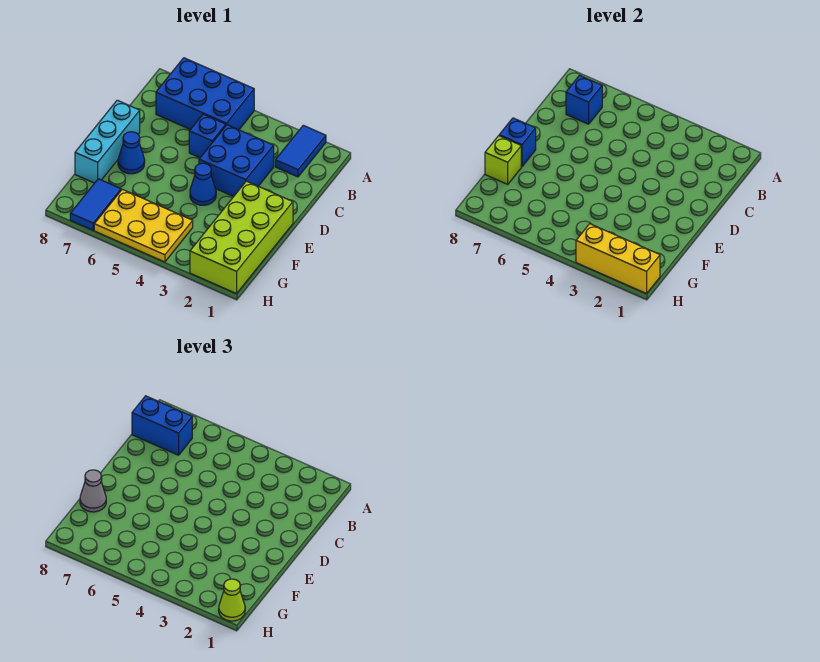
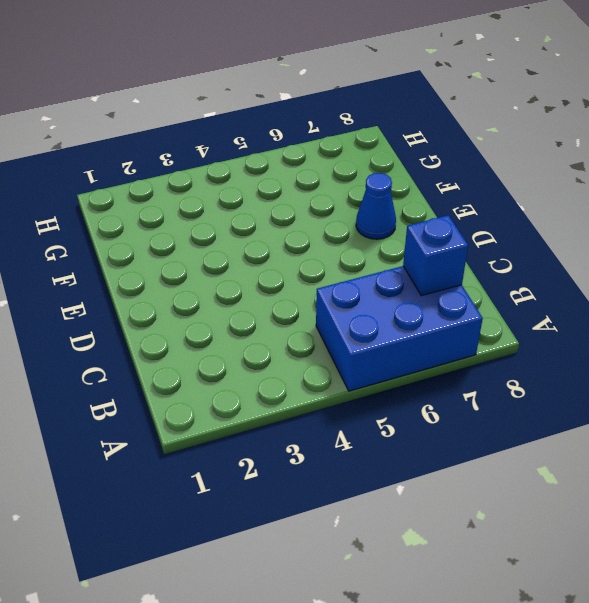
none -> blue tile A2:B2 level 1
none -> blue brick C3:D4 level 1
none -> blue brick C5 level 1

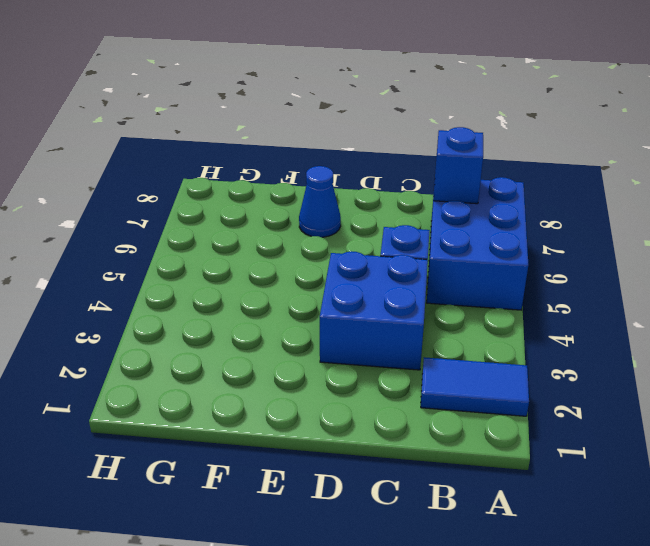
none -> cyan brick D8:F8 level 1
none -> lime brick E1:H2 level 1
none -> blue cone E4 level 1

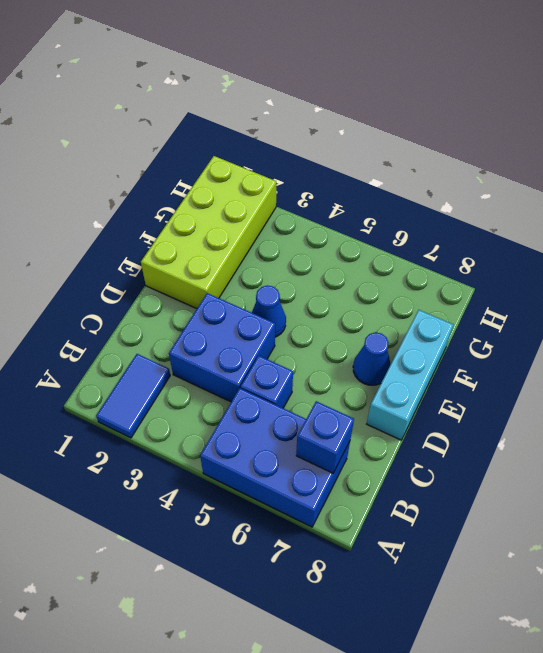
none -> yellow plate G4:H6 level 1
none -> blue tile G7:H7 level 1
none -> blue brick E8 level 2

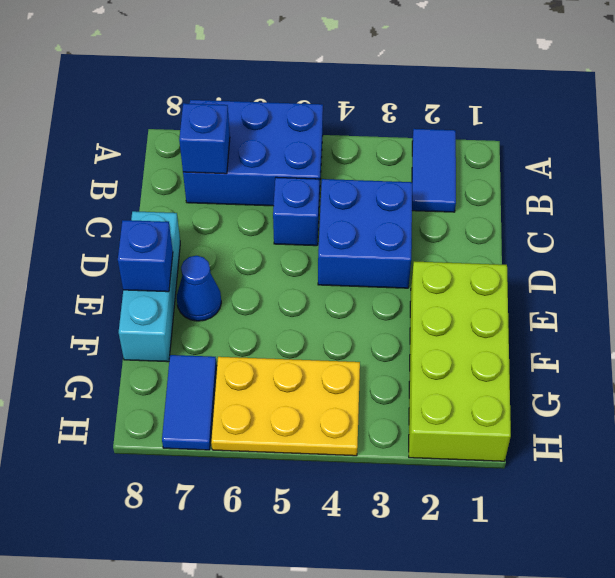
none -> blue cone E4 level 1
none -> lime brick F8 level 2
none -> yellow brick H1:H3 level 2

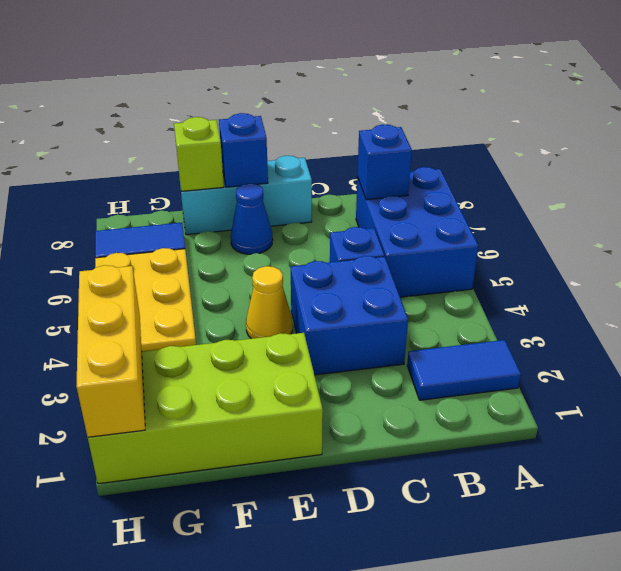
yellow cone E4 level 1 -> blue cone E4 level 1
none -> blue brick B7:B8 level 3
none -> grey cone F8 level 3
none -> lime cone H1 level 3

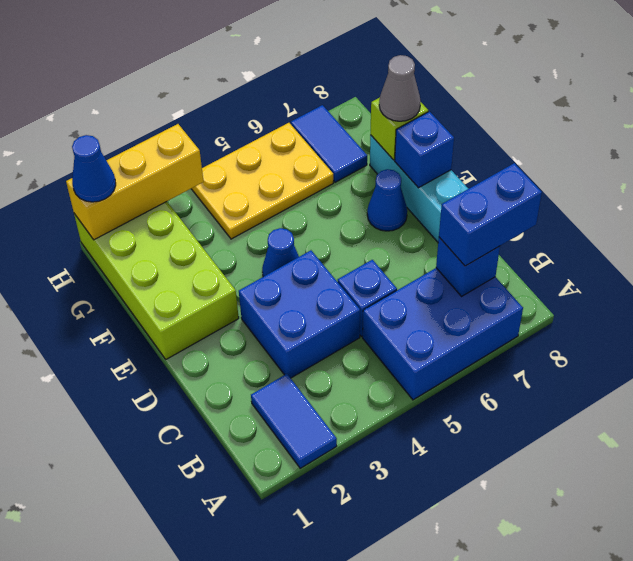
blue cone H1 level 3 -> lime cone H1 level 3

